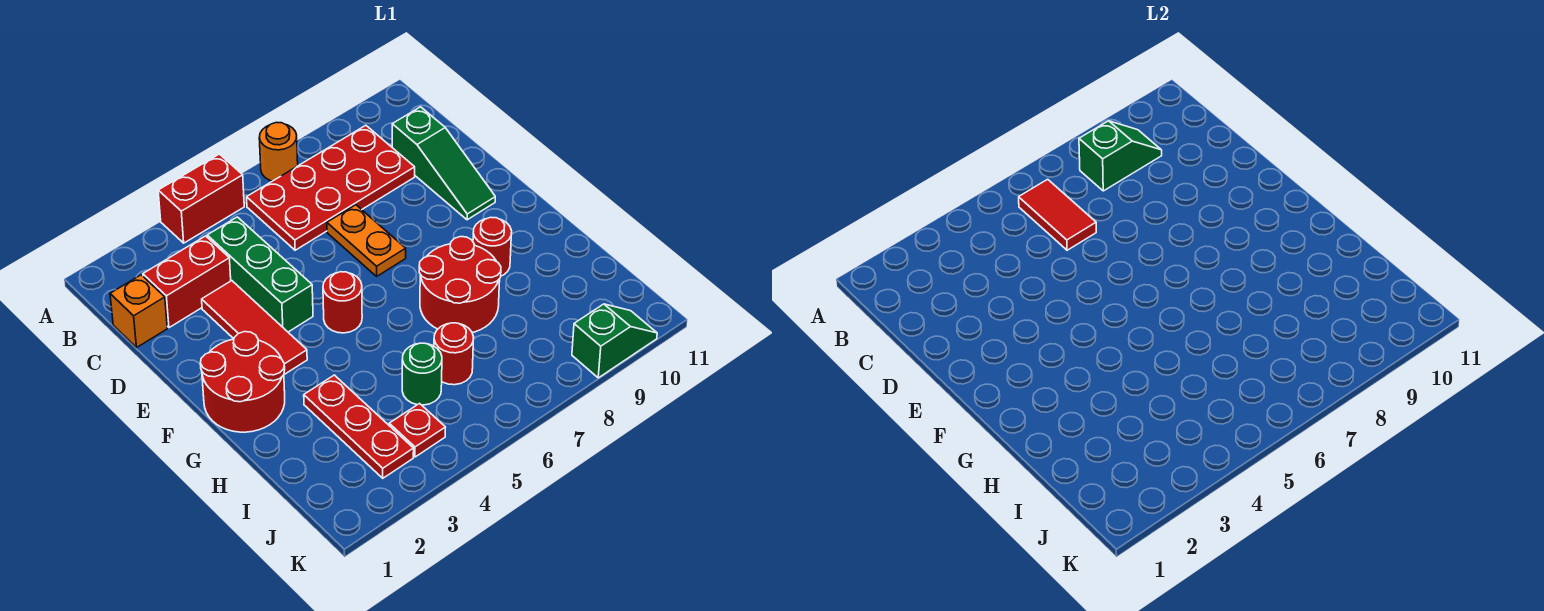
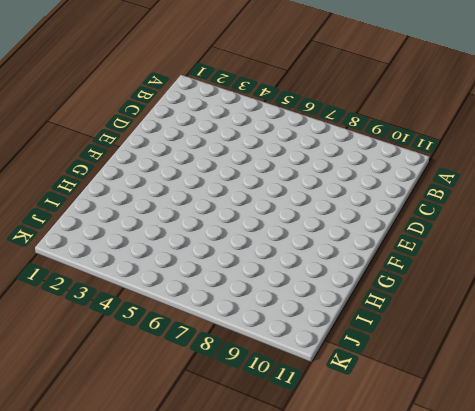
none -> red brick A4:A5 level 1
none -> orange round brick A7 level 1
none -> red plate B6:C9 level 1

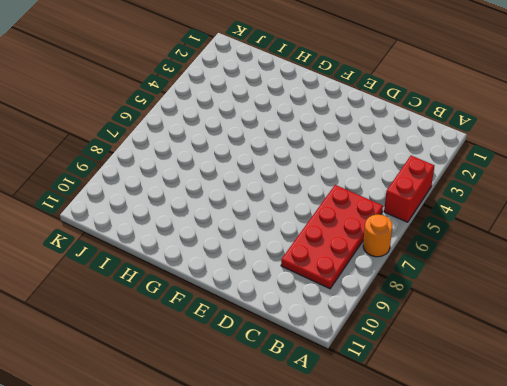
none -> orange brick C1 level 1
none -> red brick C2:C3 level 1
none -> green brick C4:E4 level 1

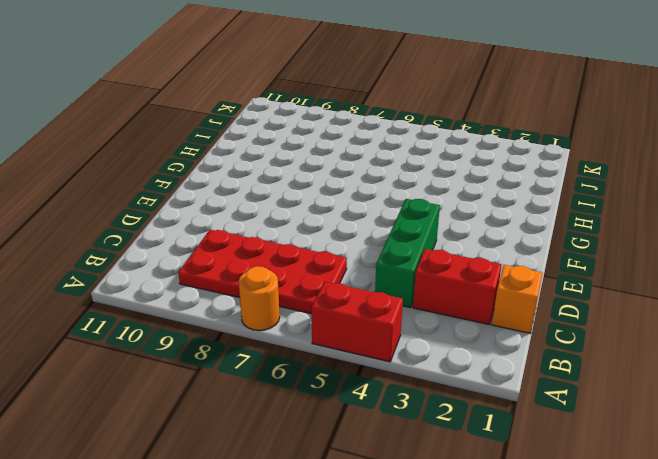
none -> green slope C10:E10 level 1 top C
none -> red tile D3:F3 level 1
none -> orange plate D7:E7 level 1

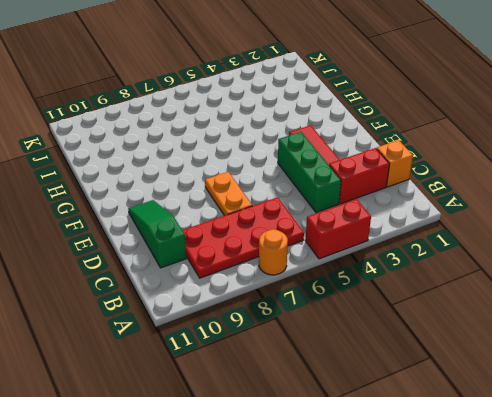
none -> red round brick F1:G2 level 1
none -> red round brick F5 level 1
none -> red round brick G7:H8 level 1

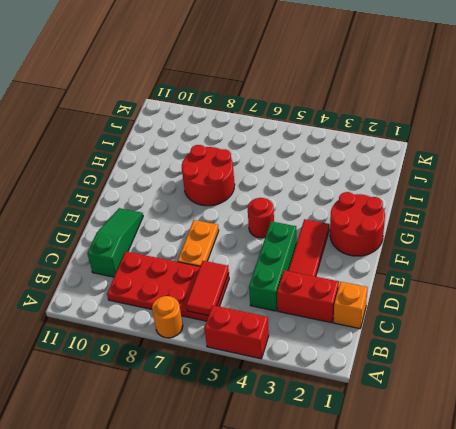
none -> red round brick G9 level 1
none -> red plate H3:J3 level 1
none -> green round brick I5 level 1

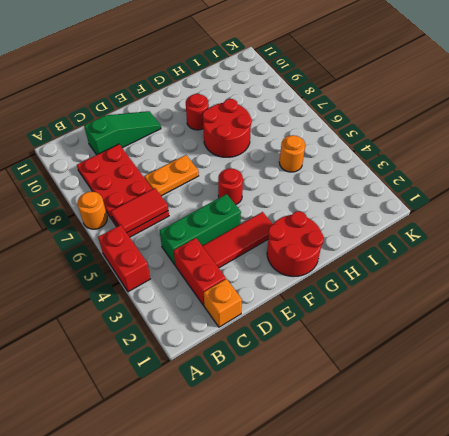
orange round brick I5 level 1 -> green round brick I5 level 1
none -> red plate H3:J3 level 1
none -> red round brick I6 level 1
none -> red plate J4 level 1

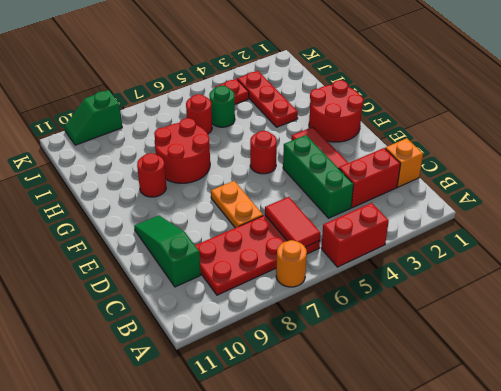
none -> green slope B8:B9 level 2 top 8

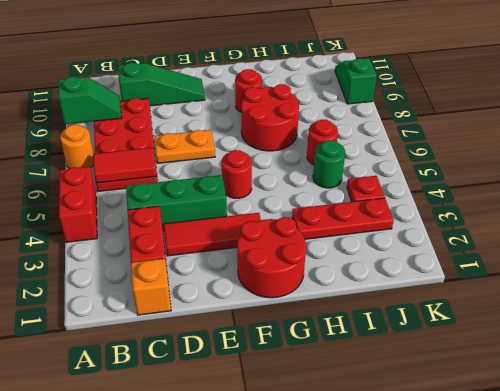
green slope A9:B9 level 2 top A -> green slope B8:B9 level 2 top 8

